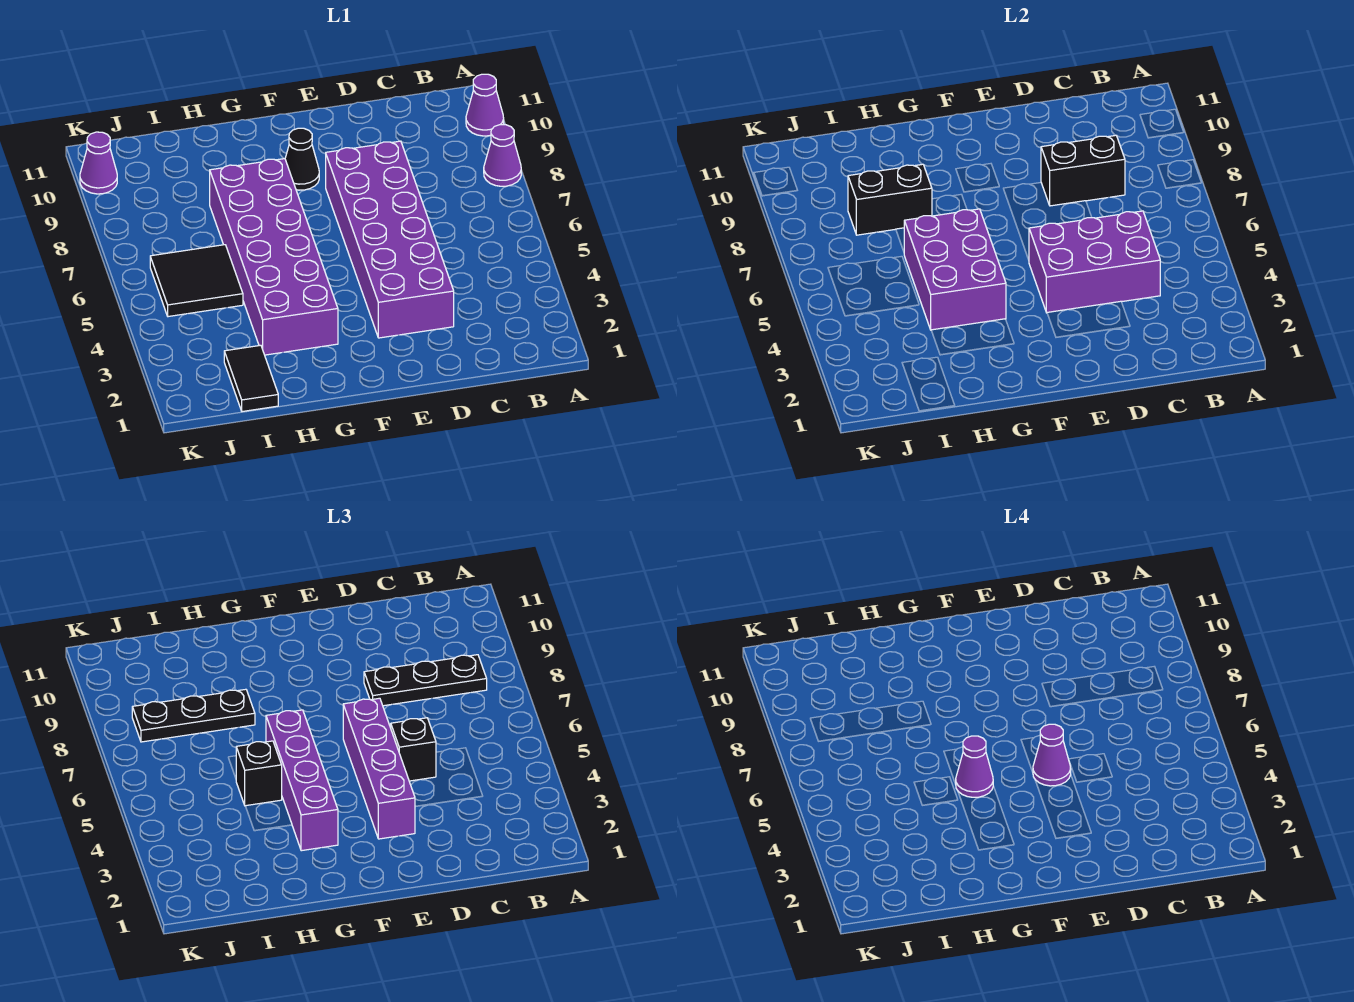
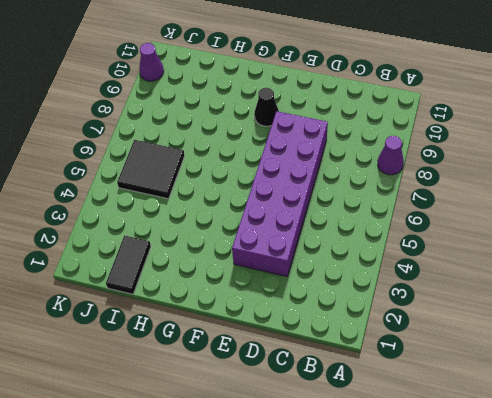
none -> purple cone A10 level 1
none -> purple brick G3:H8 level 1
none -> purple brick C4:E5 level 2

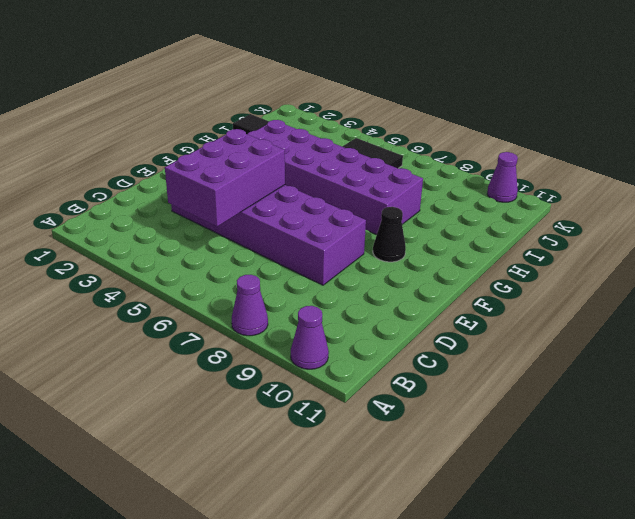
none -> black brick C8:D8 level 2
none -> purple brick G4:H6 level 2
none -> black brick H8:I8 level 2

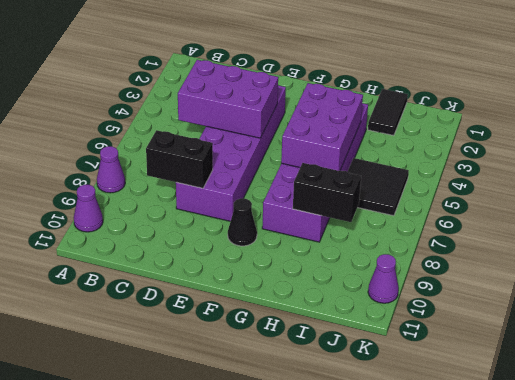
none -> black plate B8:D8 level 3
none -> black brick D5 level 3
none -> purple brick E3:E6 level 3

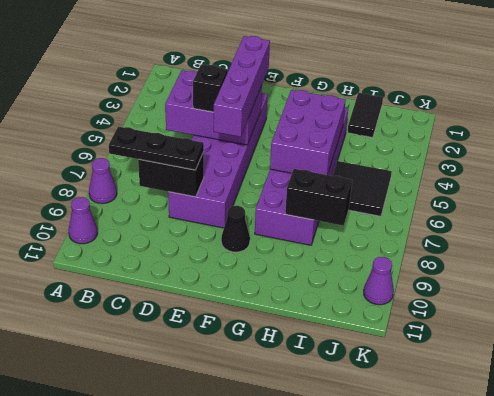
none -> purple brick G3:G6 level 3
none -> black brick H5 level 3
none -> black plate H8:J8 level 3

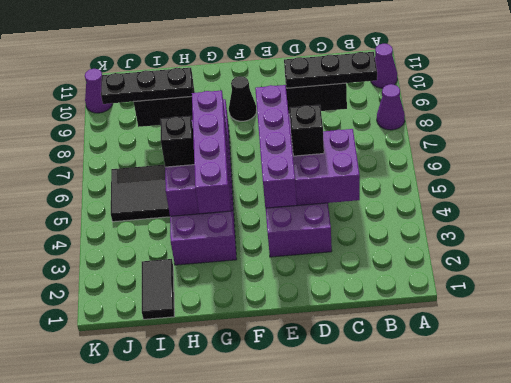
none -> purple cone E5 level 4
none -> purple cone G5 level 4

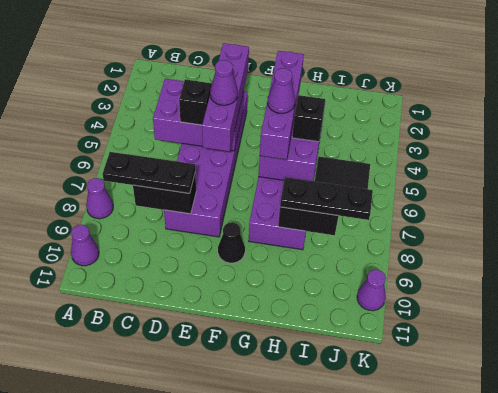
none -> black tile I1:I2 level 1

